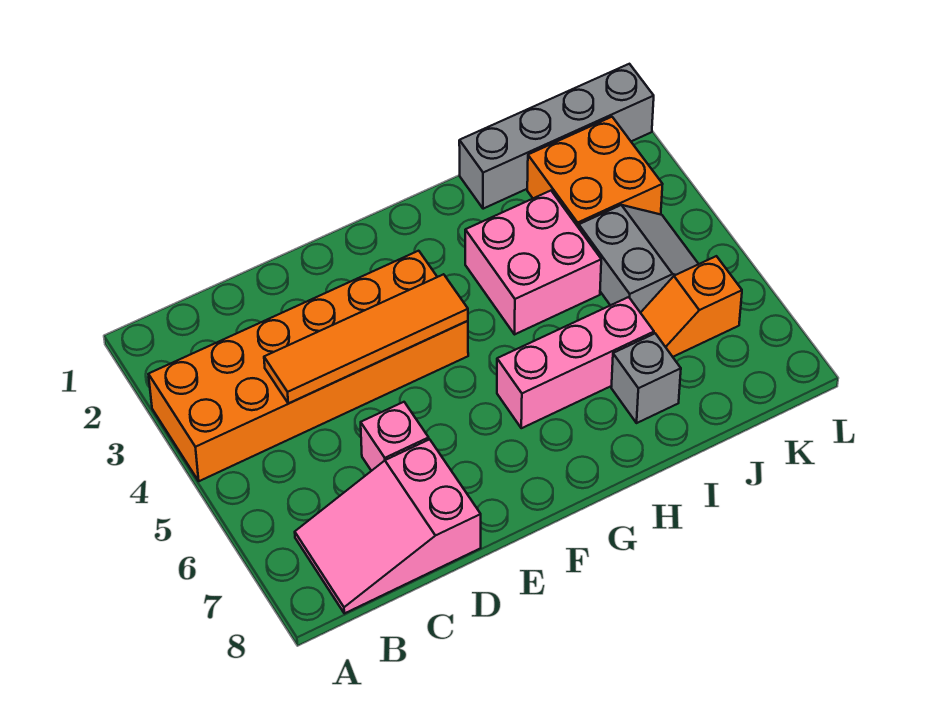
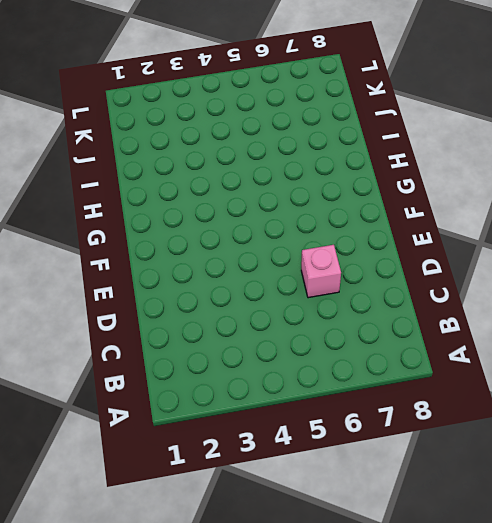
none -> orange brick A3:F4 level 1
none -> pink slope B7:D8 level 1 top D

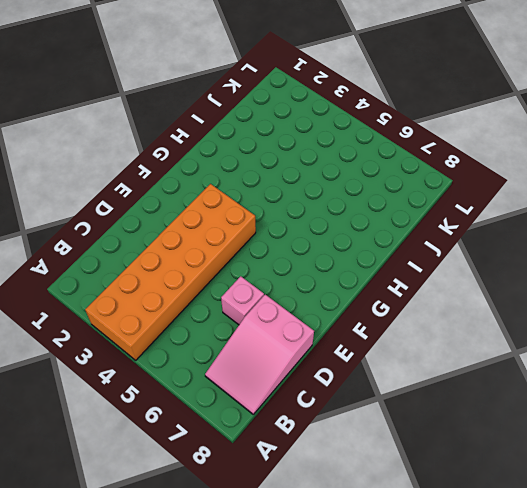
none -> pink brick G6:I6 level 1
none -> pink brick H3:I4 level 1

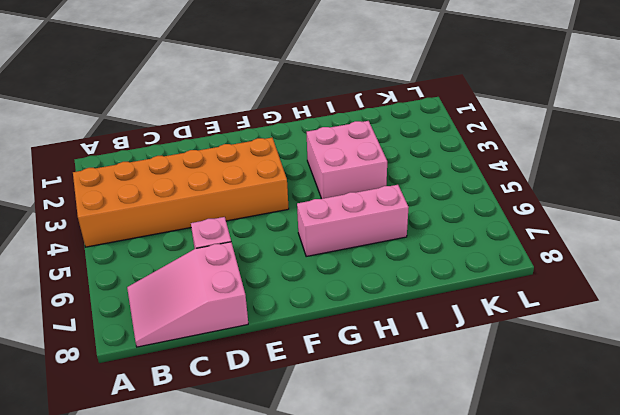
none -> grey brick I1:L1 level 1
none -> grey brick I7 level 1

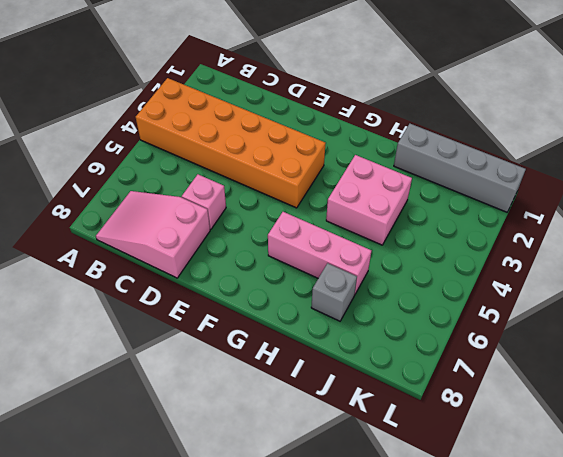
none -> orange brick J2:K3 level 1
none -> grey slope J4:K5 level 1 top J

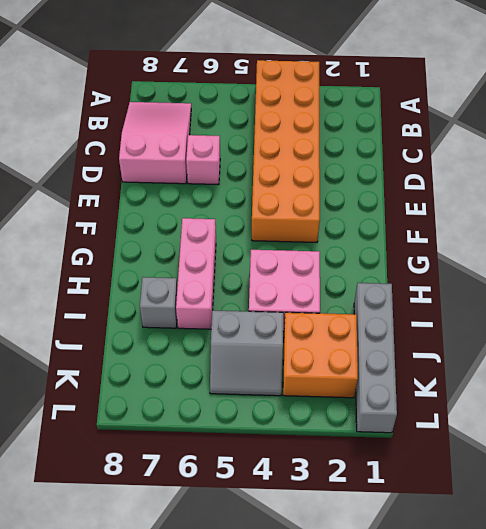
none -> orange slope J6:K6 level 1 top K
none -> orange tile C4:F4 level 2

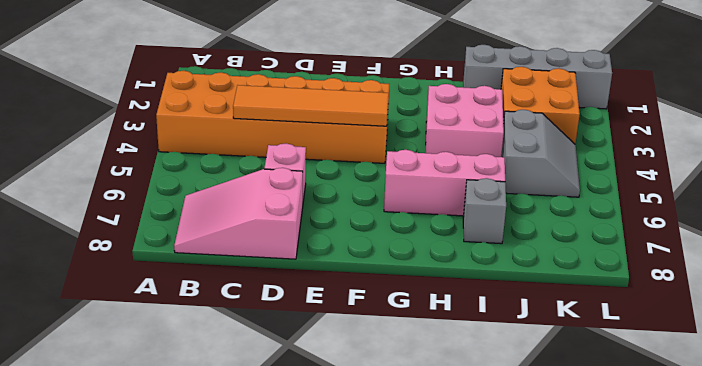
none -> orange slope J6:K6 level 1 top K

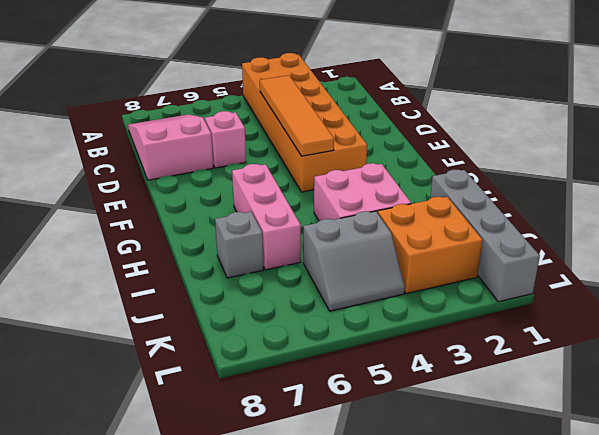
none -> orange slope J6:K6 level 1 top K

